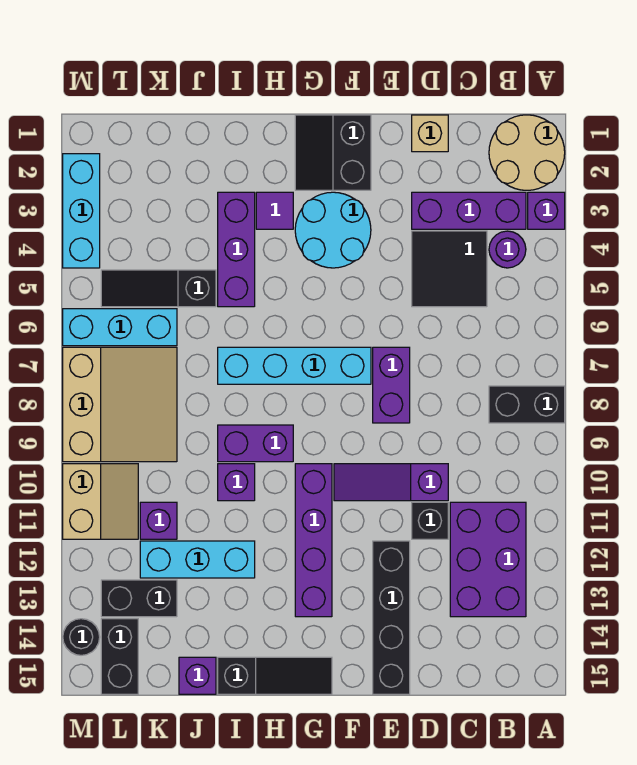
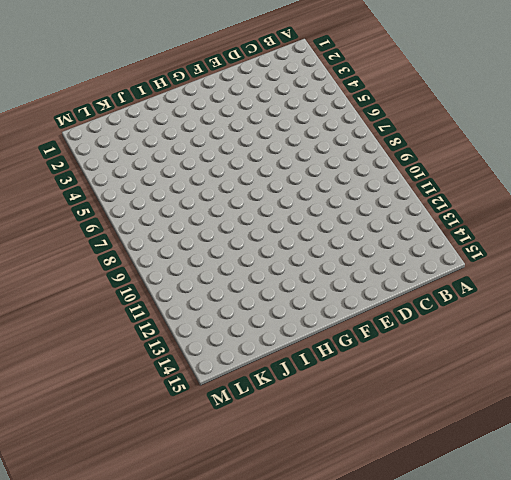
none -> tan round brick A1:B2 level 1
none -> purple brick A3 level 1
none -> black brick A8:B8 level 1
none -> purple brick B3:D3 level 1

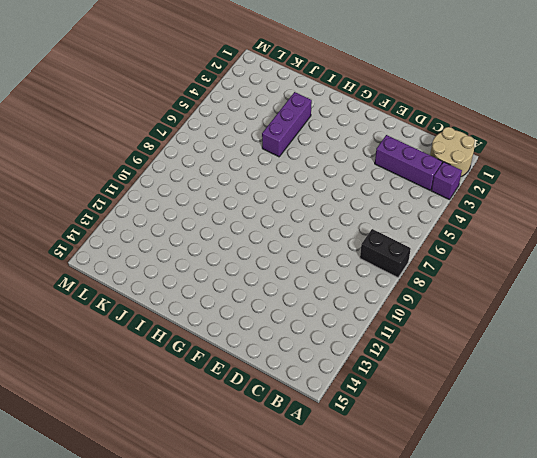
none -> purple round brick B4 level 1
none -> purple brick B11:C13 level 1
none -> black tile C4:D5 level 1
none -> tan brick D1 level 1

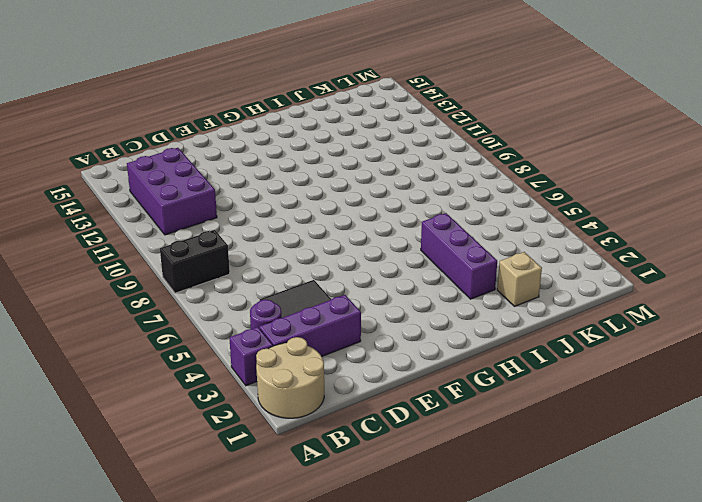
tan brick J2 level 1 -> tan brick D1 level 1
none -> purple slope D10:F10 level 1 top D
none -> black brick D11 level 1
none -> purple brick E7:E8 level 1
none -> black brick E12:E15 level 1

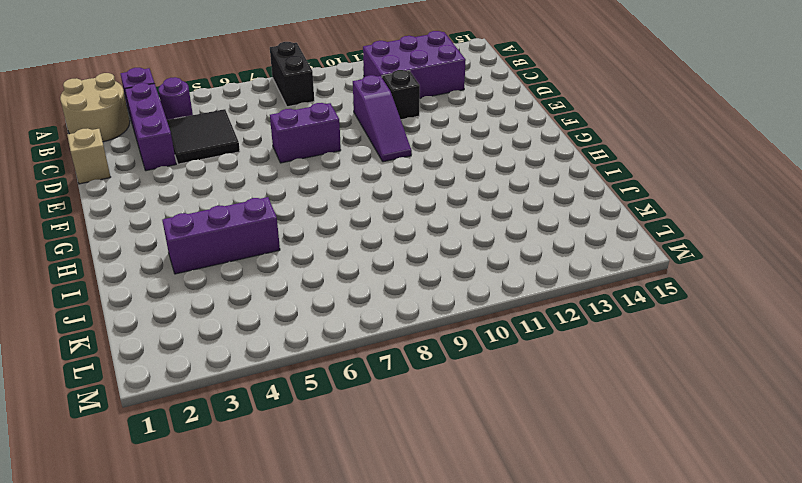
none -> black brick E12:E15 level 1
none -> black slope F1:G2 level 1 top F
none -> cyan round brick F3:G4 level 1
none -> cyan brick F7:I7 level 1

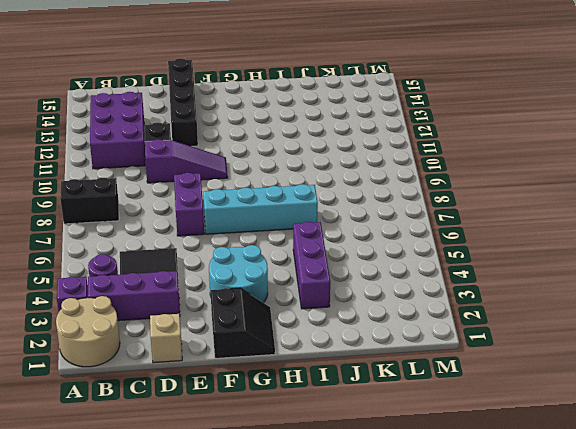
none -> purple brick G10:G13 level 1
none -> black slope G15:I15 level 1 top I
none -> purple tile H3 level 1
none -> purple brick H9:I9 level 1

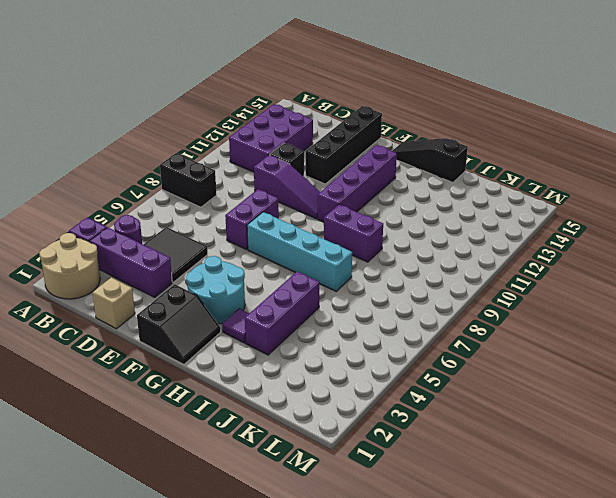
none -> purple brick I10 level 1
none -> cyan brick I12:K12 level 1
none -> black slope J5:L5 level 1 top J
none -> purple brick J15 level 1

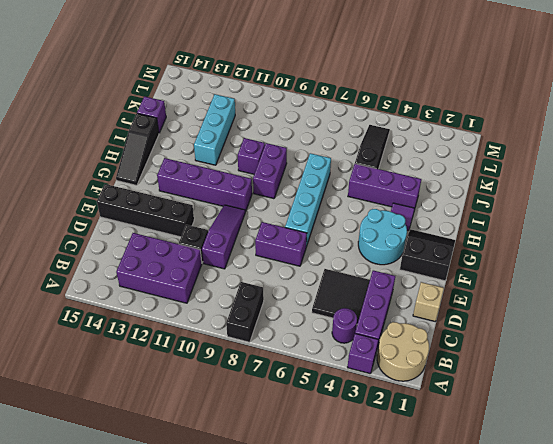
none -> cyan brick K6:M6 level 1
none -> tan slope K7:M9 level 1 top M
none -> purple brick K11 level 1
none -> black brick K13:L13 level 1

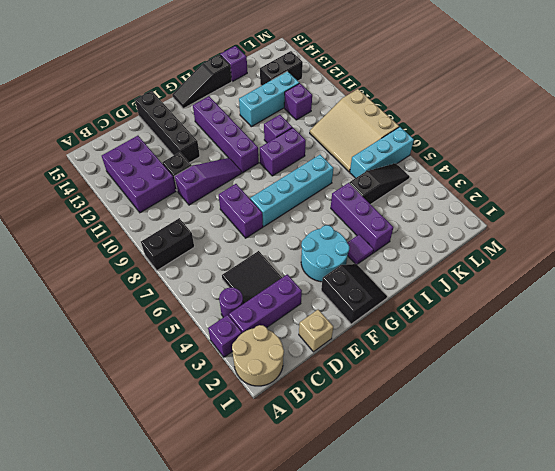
none -> tan slope L10:M11 level 1 top M
none -> black brick L14:L15 level 1
none -> cyan brick M2:M4 level 1
none -> black round brick M14 level 1

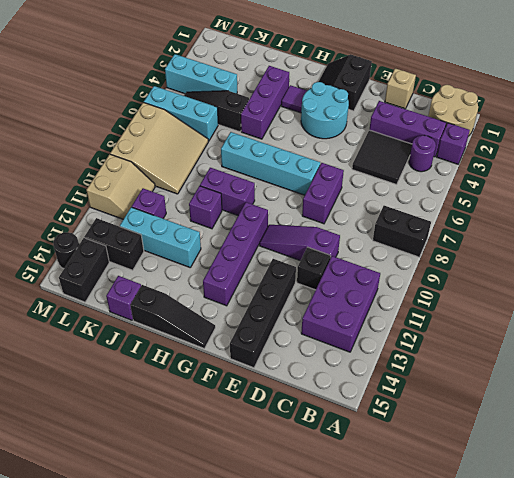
cyan brick K4:M4 level 1 -> cyan brick M2:M4 level 1

